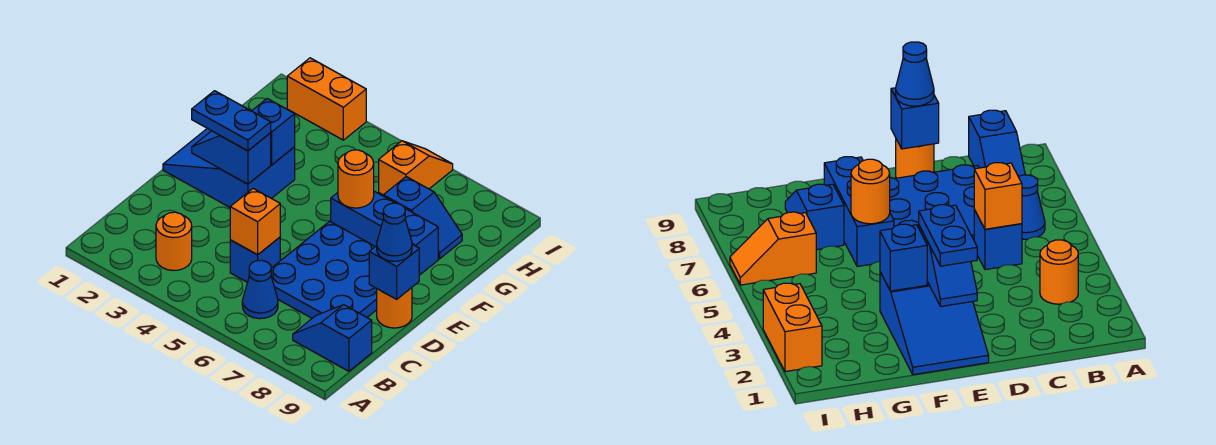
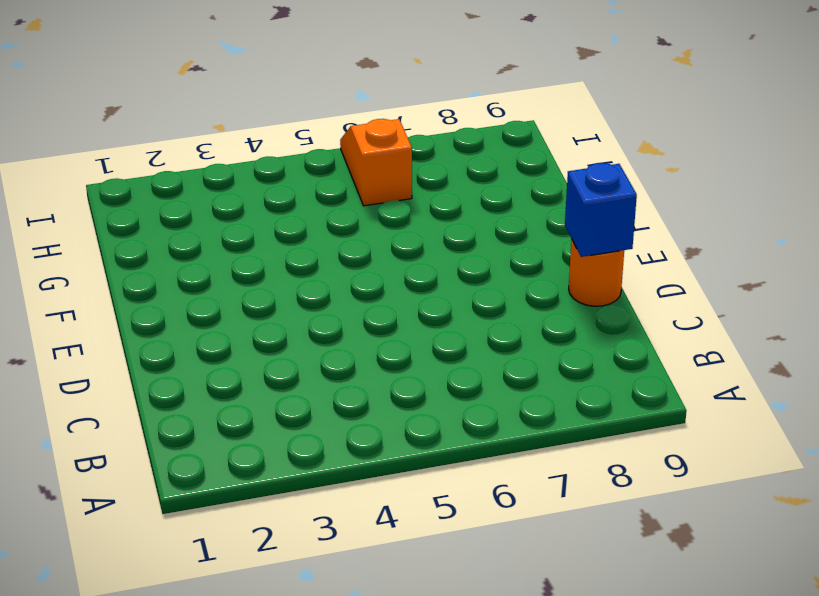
none -> orange round brick B3 level 1
none -> blue cone B6 level 1
none -> blue slope B8:B9 level 1 top 9

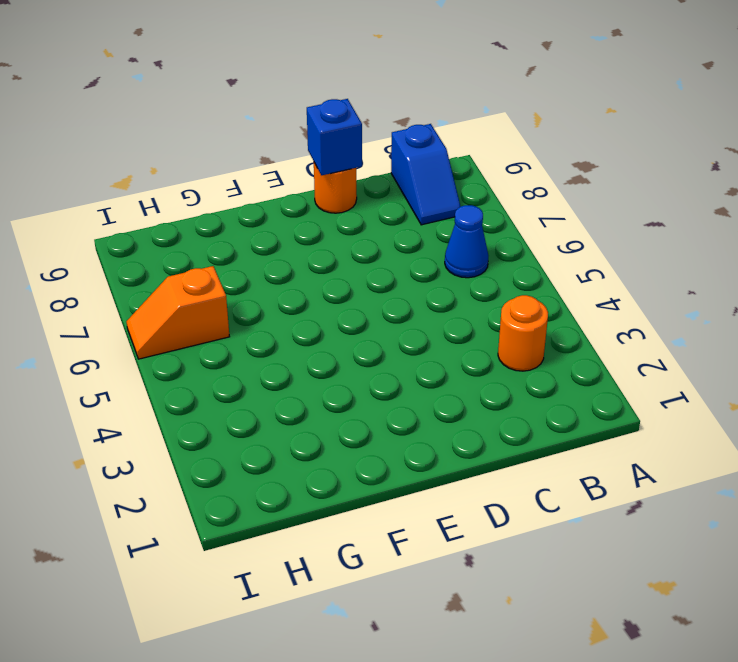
none -> blue brick C5 level 1
none -> blue plate C6:E8 level 1
none -> blue slope E1:F3 level 1 top 3

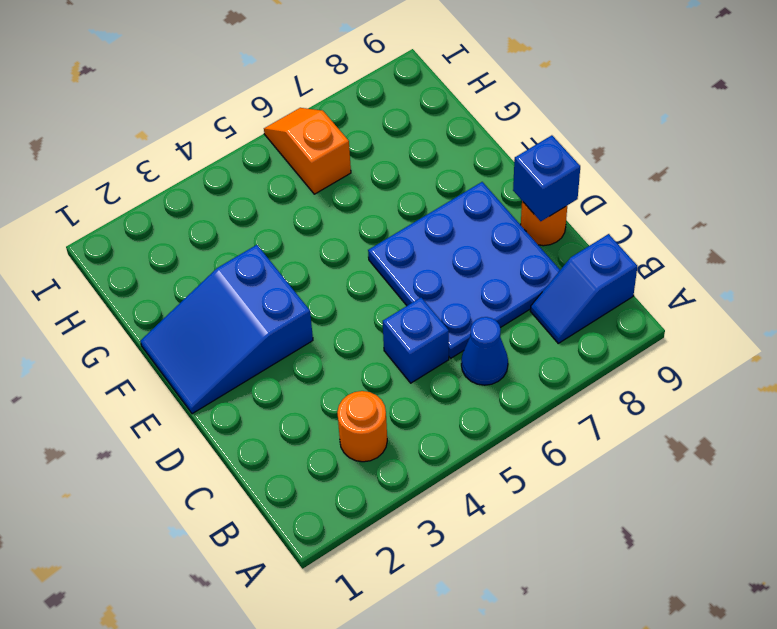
none -> blue brick F6:F8 level 1
none -> blue slope G7:G8 level 1 top 7
none -> orange brick I2:I3 level 1

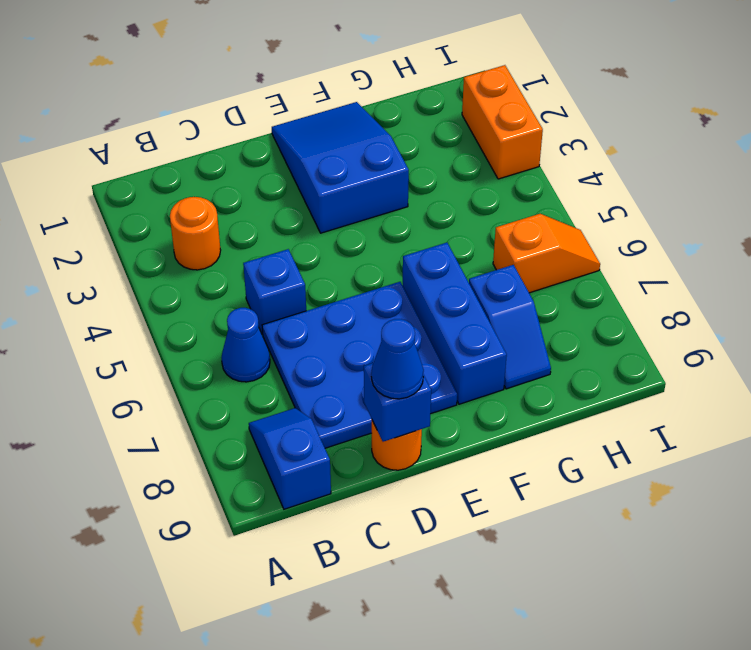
none -> orange brick C5 level 2
none -> blue slope E2:E3 level 2 top 3
none -> blue brick F3 level 2

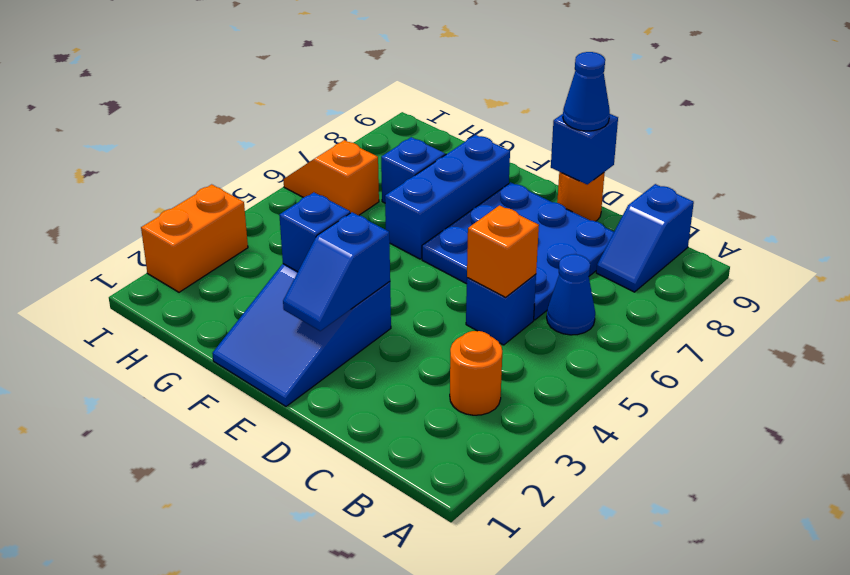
none -> orange round brick F6 level 2
none -> blue plate E2:E3 level 3

